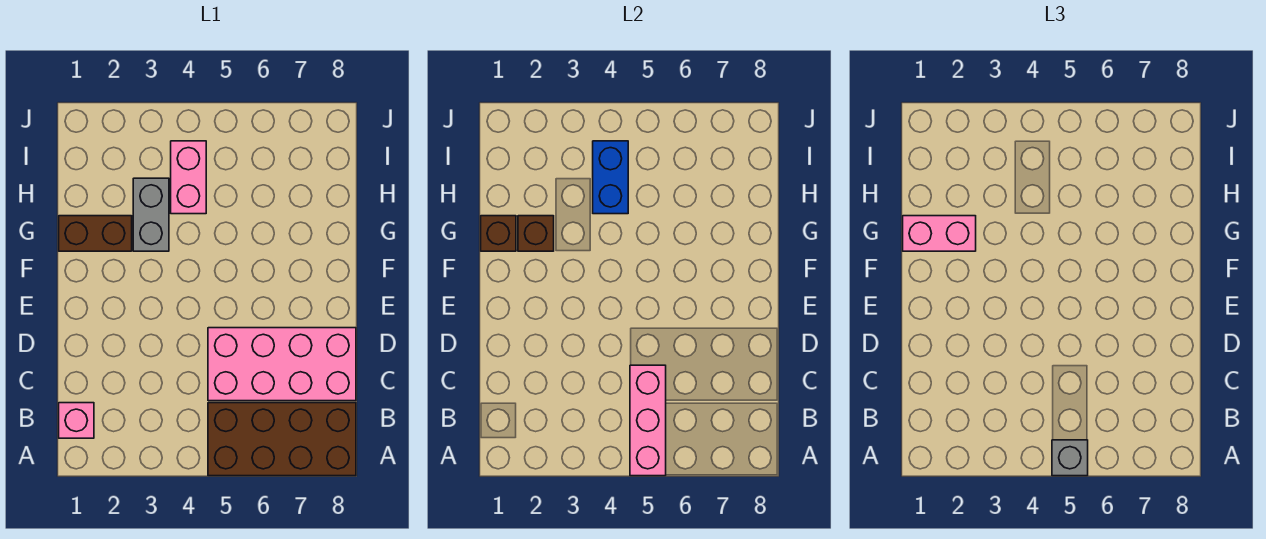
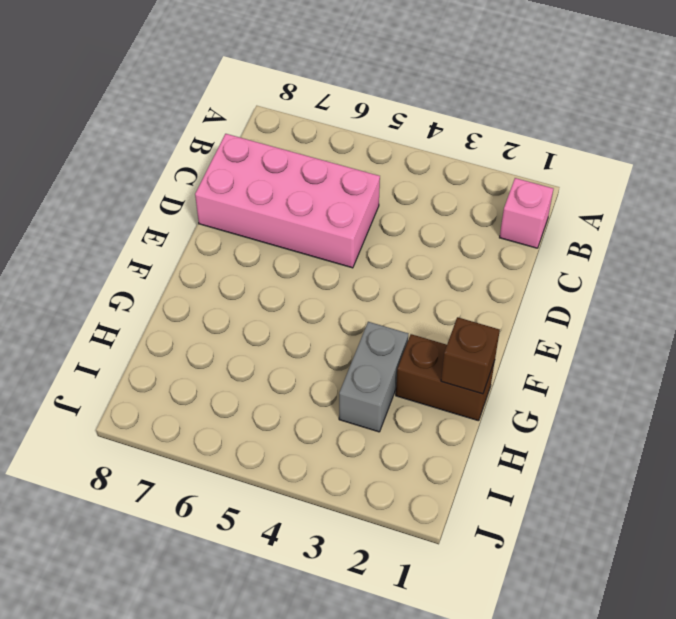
none -> brown brick A5:B8 level 1
none -> pink brick H4:I4 level 1
none -> pink brick A5:C5 level 2

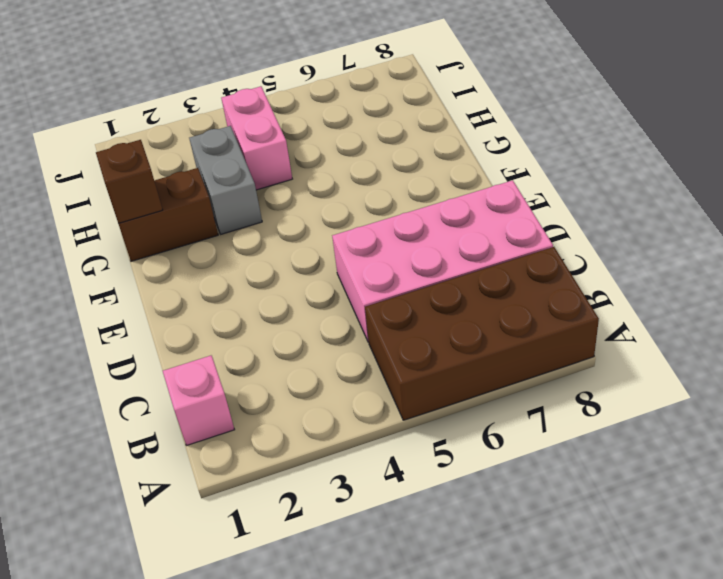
none -> pink brick A5:C5 level 2
none -> brown brick G2 level 2
none -> blue brick H4:I4 level 2

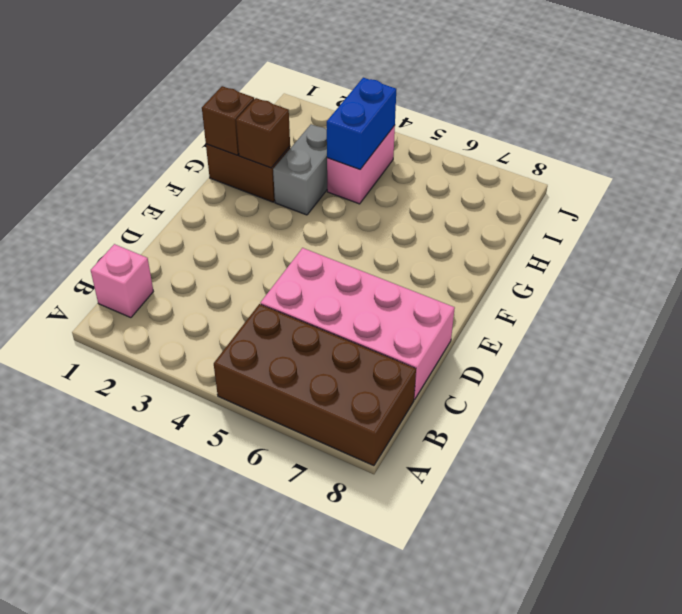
none -> pink brick A5:C5 level 2
none -> grey brick A5 level 3
none -> pink brick G1:G2 level 3

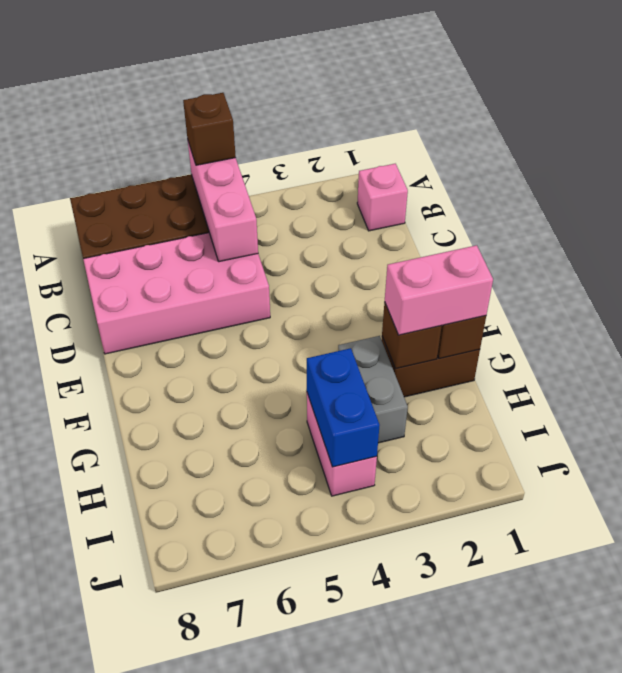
brown brick A5 level 3 -> grey brick A5 level 3

